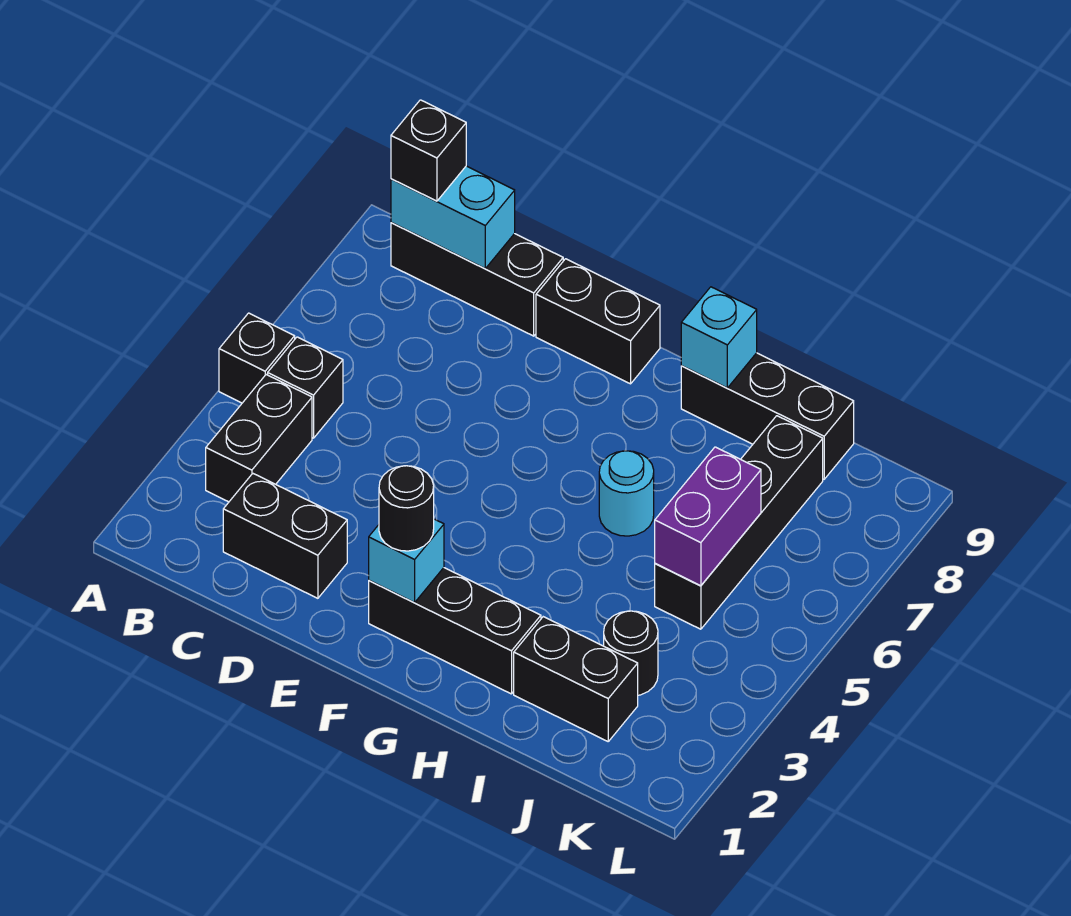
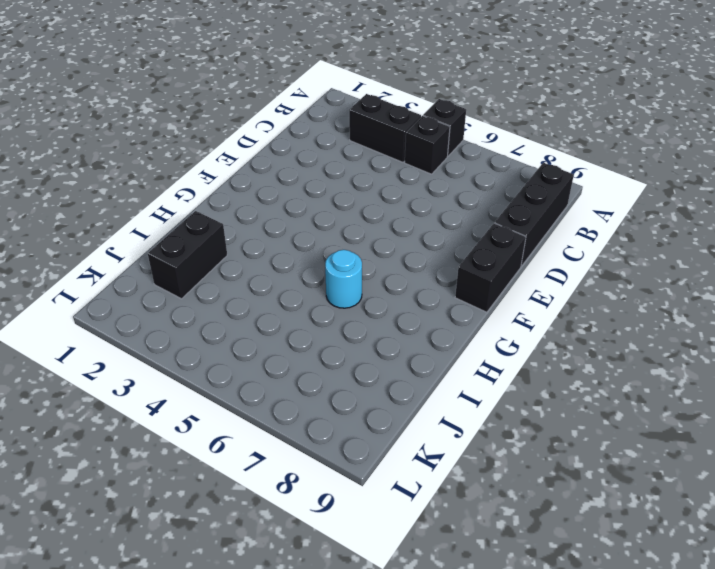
none -> black brick C2:D2 level 1
none -> black brick F2:H2 level 1
none -> black brick H9:J9 level 1

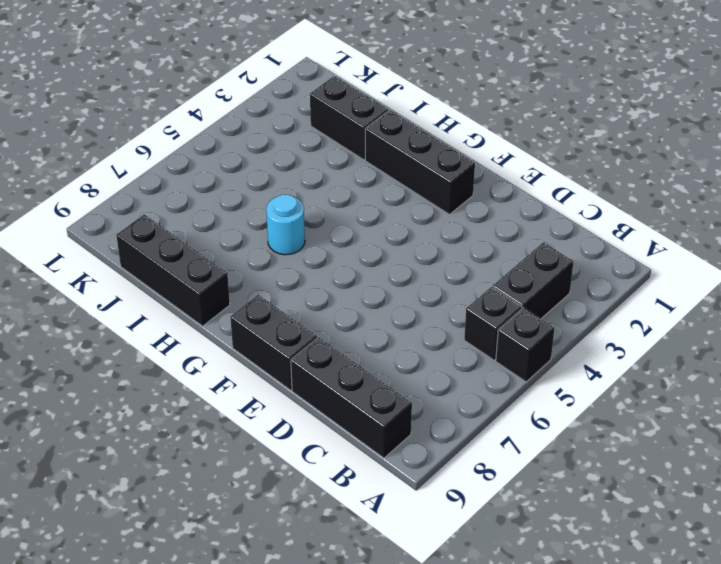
none -> black brick C2:D2 level 1
none -> black round brick J3 level 1
none -> black brick J5:J8 level 1

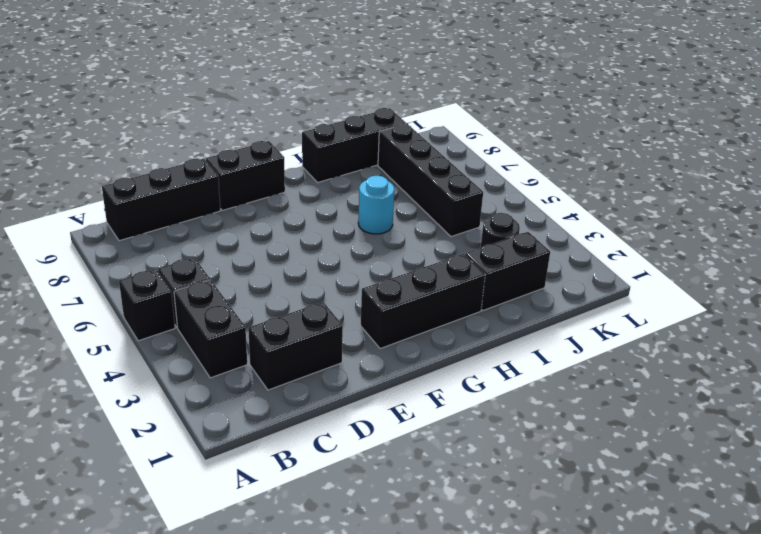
none -> cyan brick B9:C9 level 2
none -> cyan brick F2 level 2
none -> cyan brick H9 level 2

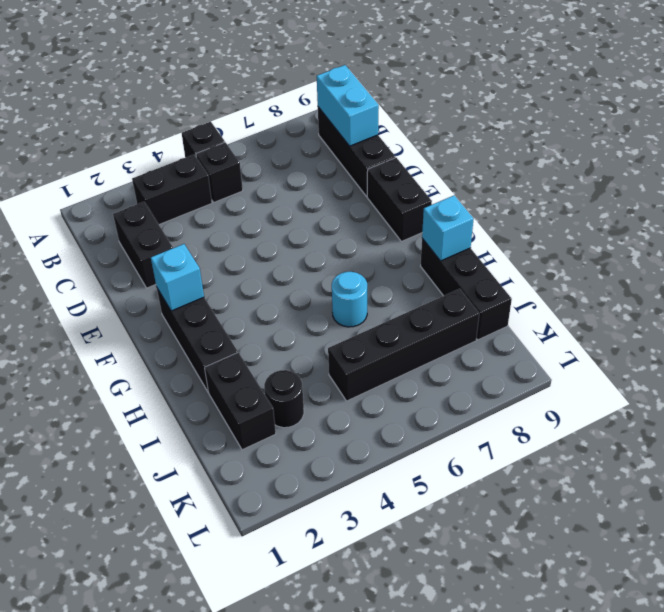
none -> purple brick J5:J6 level 2
none -> black brick B9 level 3
none -> black round brick F2 level 3

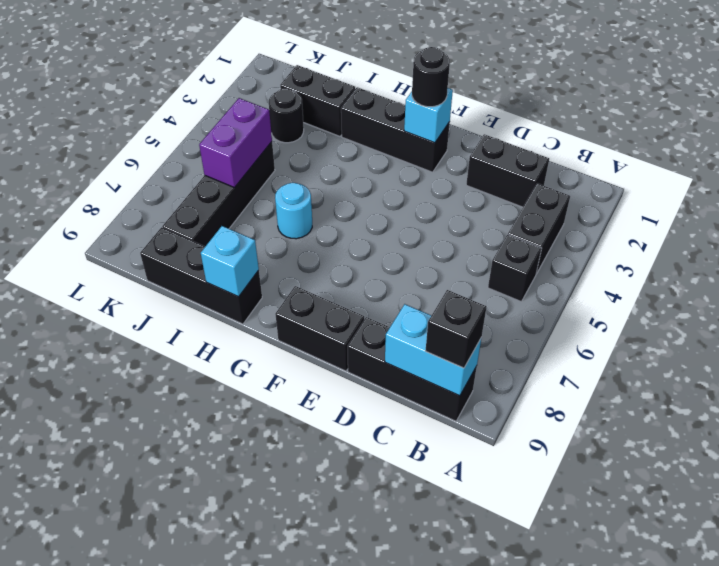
none -> black brick A5 level 1

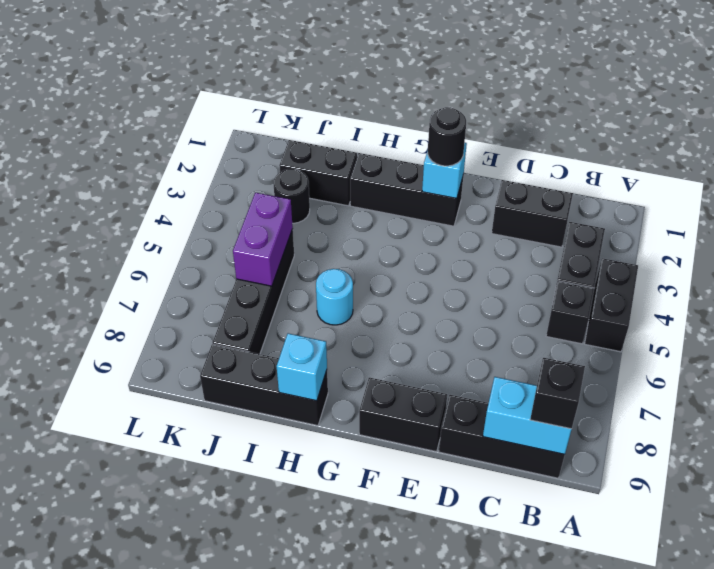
black brick A4:A5 level 1 -> black brick A5 level 1

